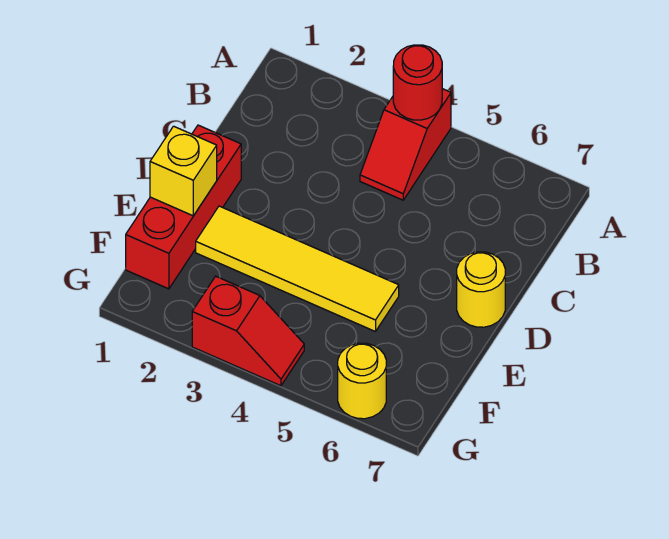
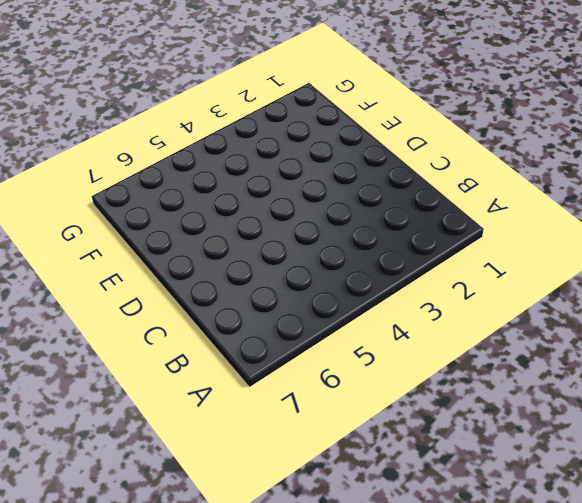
none -> red slope A4:B4 level 1 top A
none -> red brick D1:F1 level 1

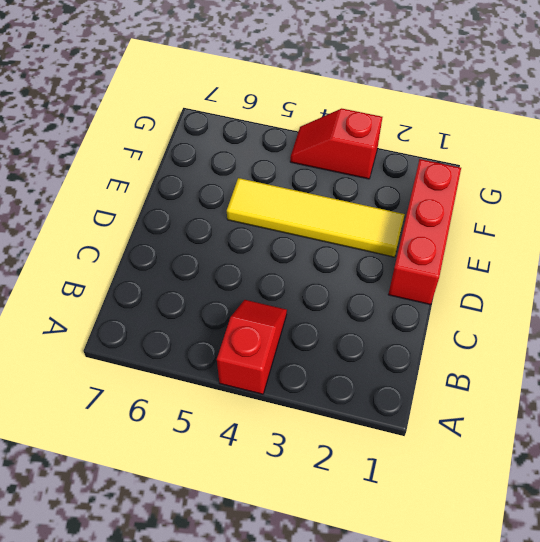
none -> yellow round brick D7 level 1
none -> yellow round brick G6 level 1

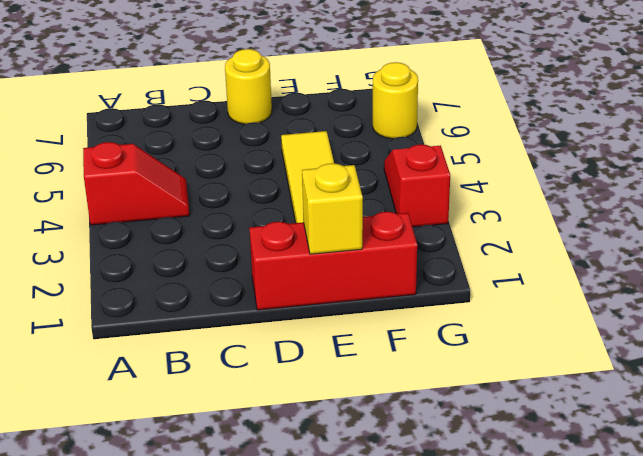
none -> red round brick A4 level 2

